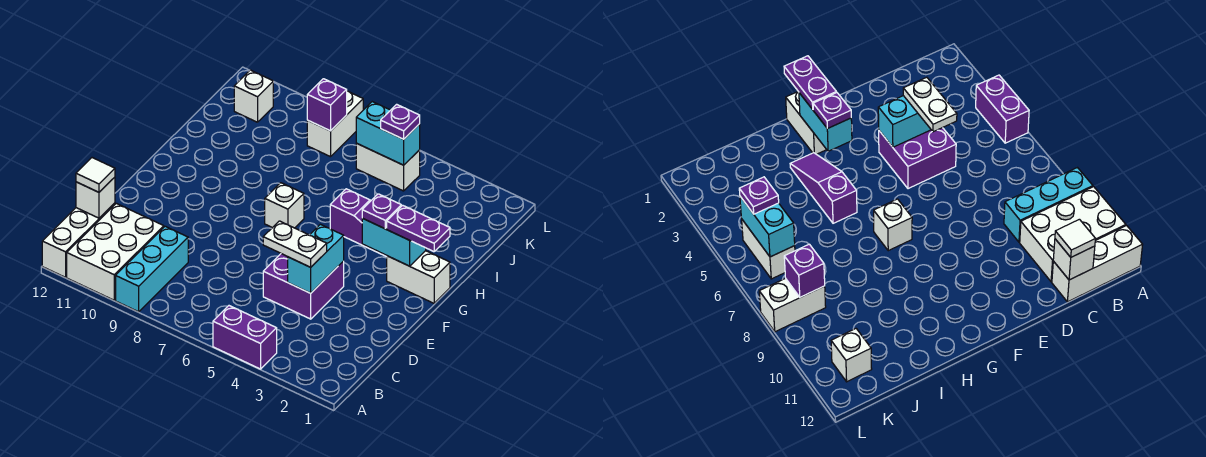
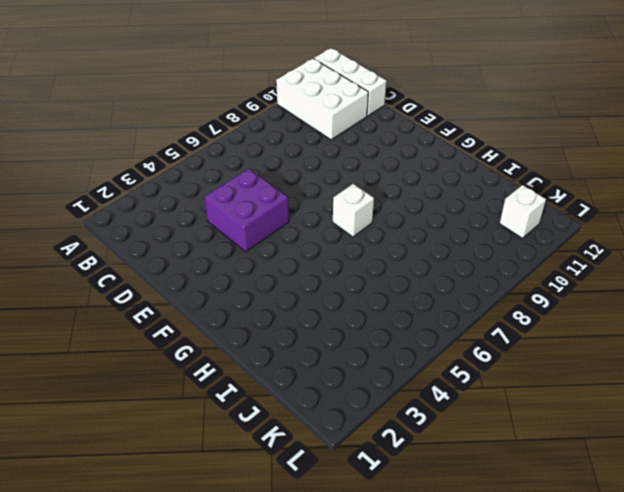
none -> purple brick A4:A5 level 1
none -> cyan brick A9:C9 level 1
none -> white brick G1:G2 level 1

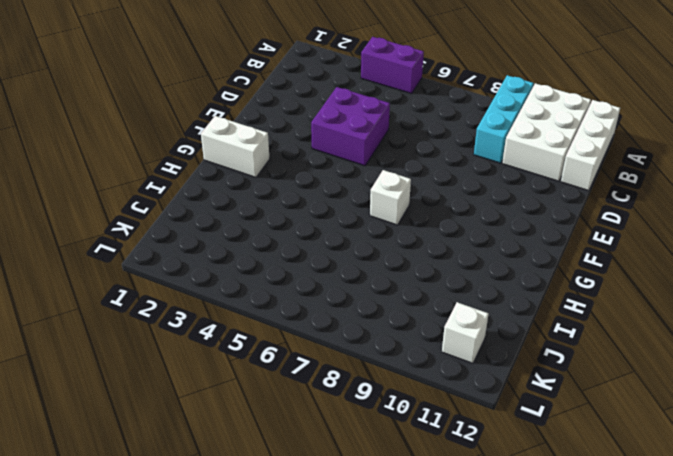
none -> purple slope H3:H5 level 1 top 5
none -> white brick K5:K6 level 1
none -> white brick K8:L8 level 1

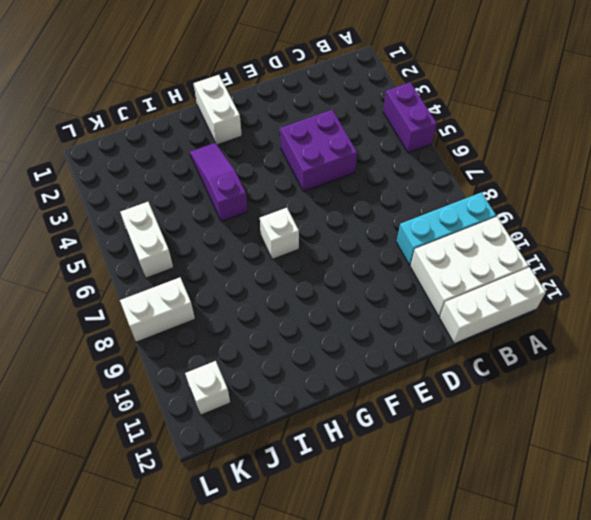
none -> white brick C12 level 2
none -> cyan brick D4:E4 level 2
none -> cyan brick G2:G3 level 2

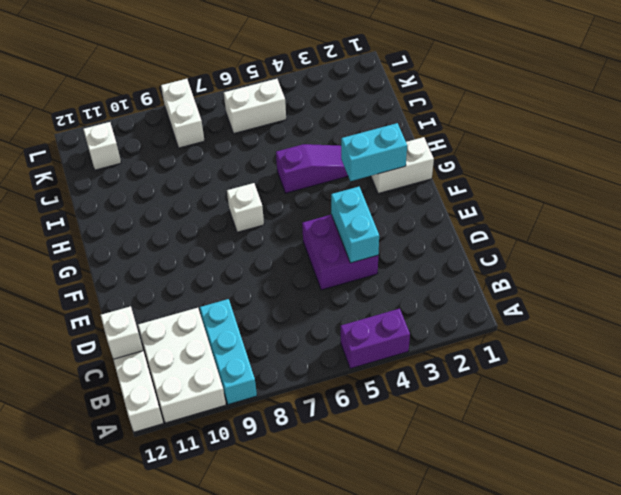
none -> cyan brick K5:K6 level 2
none -> purple brick K8 level 2
none -> white tile C12 level 3

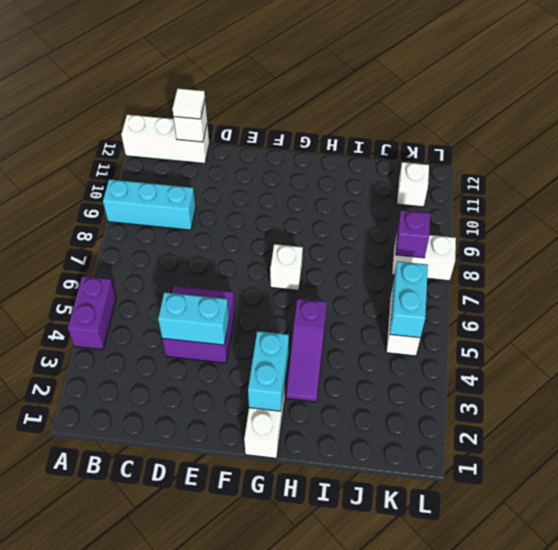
none -> white brick A10:C11 level 1
none -> white plate D4:D5 level 3
none -> purple plate G1:G2 level 3

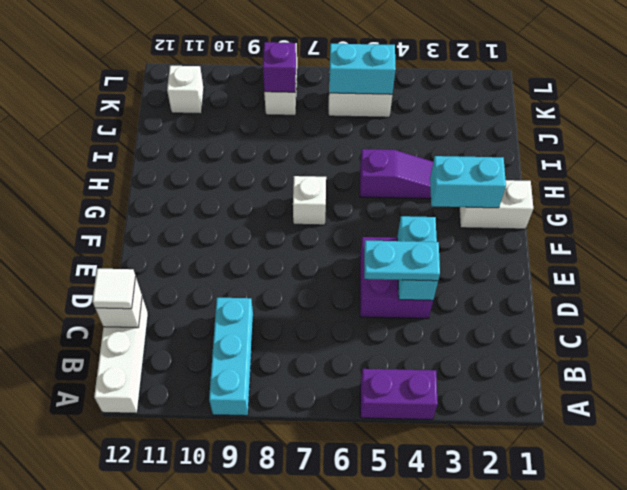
cyan plate D4:D5 level 3 -> white plate D4:D5 level 3
none -> white brick A10:C11 level 1
none -> purple plate G1:G2 level 3
none -> purple plate G3 level 3

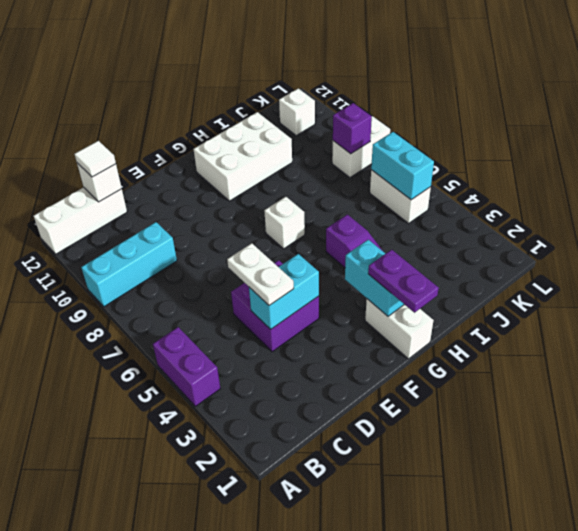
white brick G10:I11 level 1 -> white brick A10:C11 level 1
none -> purple plate G3 level 3
none -> purple plate K5 level 3

